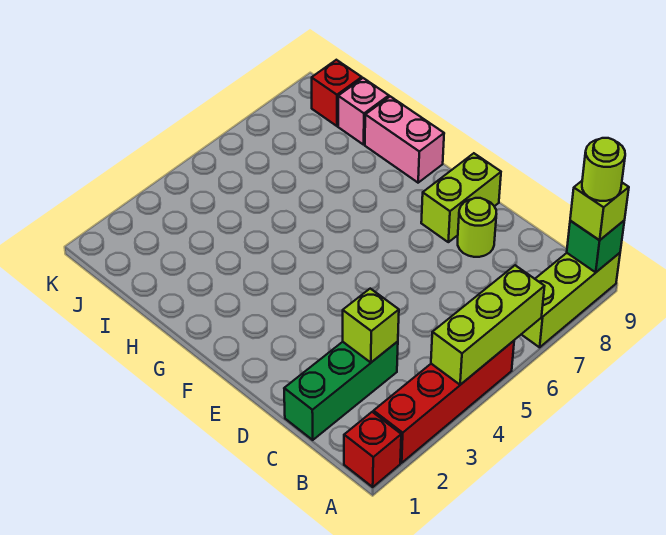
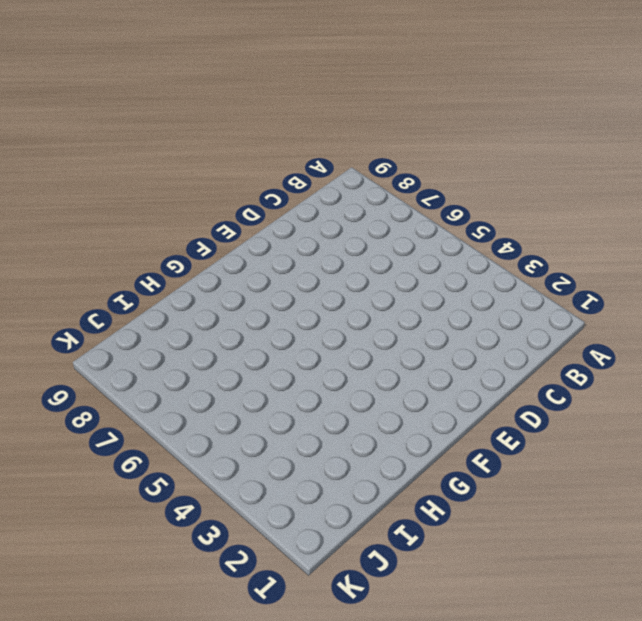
none -> red brick A1 level 1
none -> red brick A2:A5 level 1
none -> lime brick A7:A9 level 1

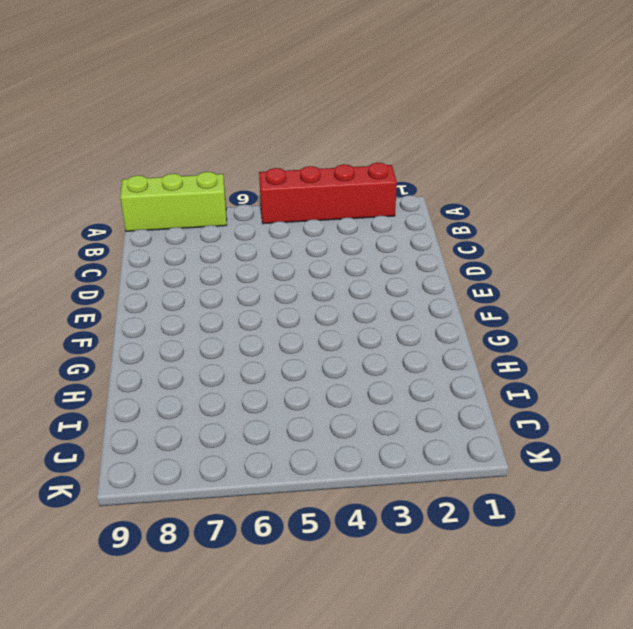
none -> red brick A1 level 1
none -> green brick C1:C3 level 1
none -> lime round brick D8 level 1

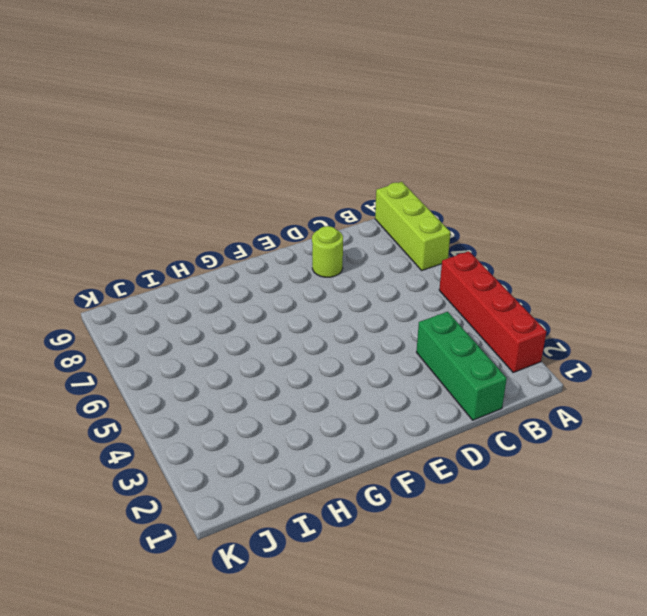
none -> red brick A1 level 1
none -> lime brick E8:E9 level 1
none -> pink brick G9:H9 level 1

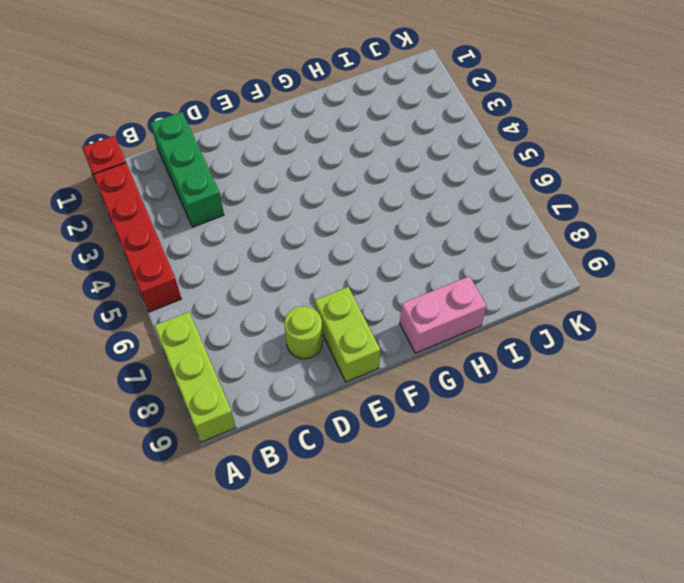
none -> pink brick I9 level 1
none -> red brick J9 level 1
none -> lime brick A4:A6 level 2

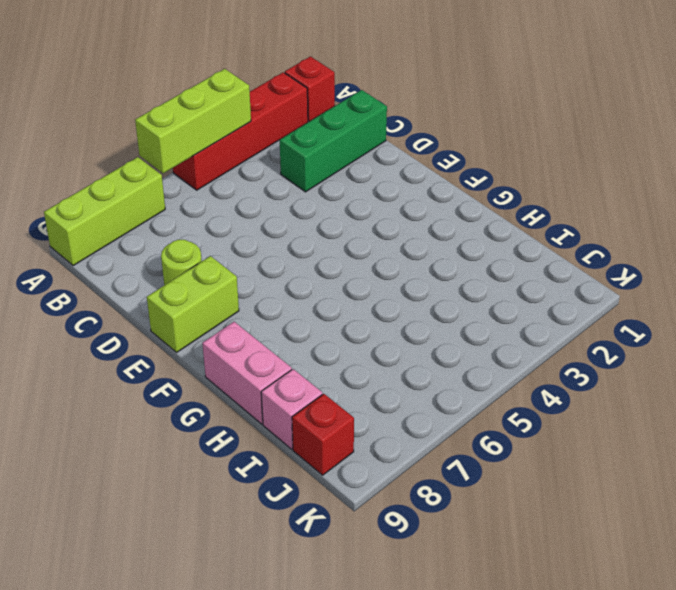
none -> green brick A9 level 2
none -> lime brick C3 level 2
none -> lime brick A9 level 3

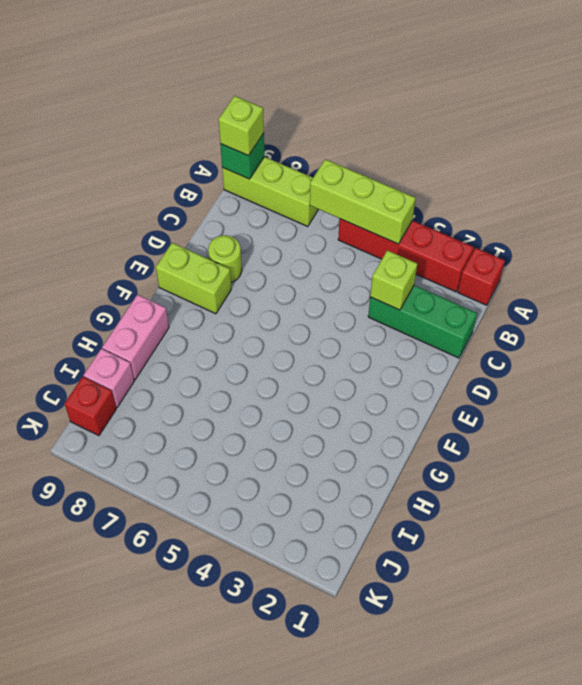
none -> lime round brick A9 level 4

